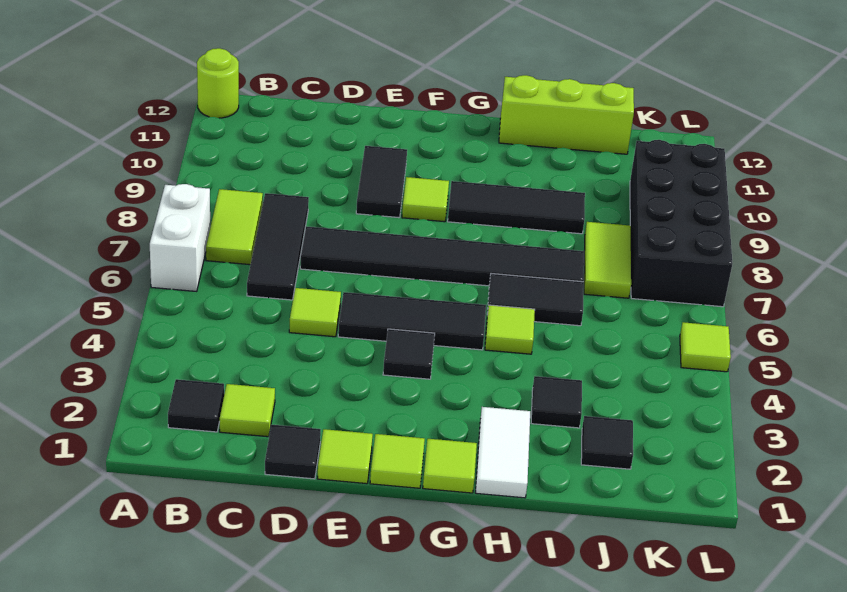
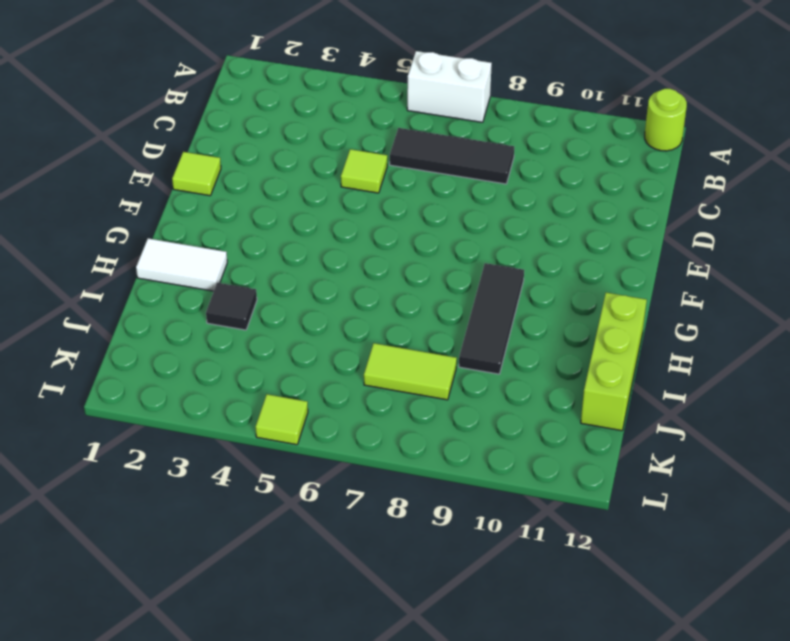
none -> black tile B2 level 1
none -> lime tile B7:B8 level 1
none -> lime tile C2 level 1

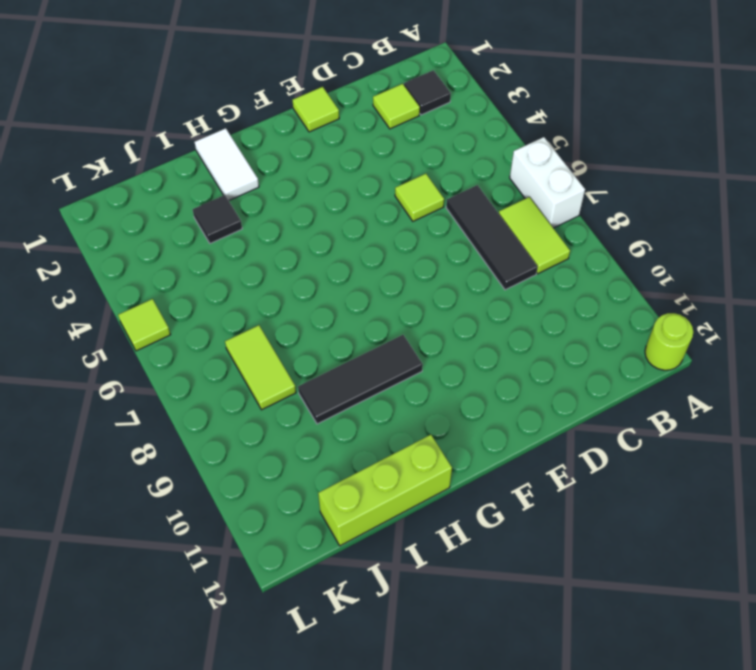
none -> black tile D1 level 1
none -> black tile D7:I7 level 1
none -> black tile E5:G5 level 1

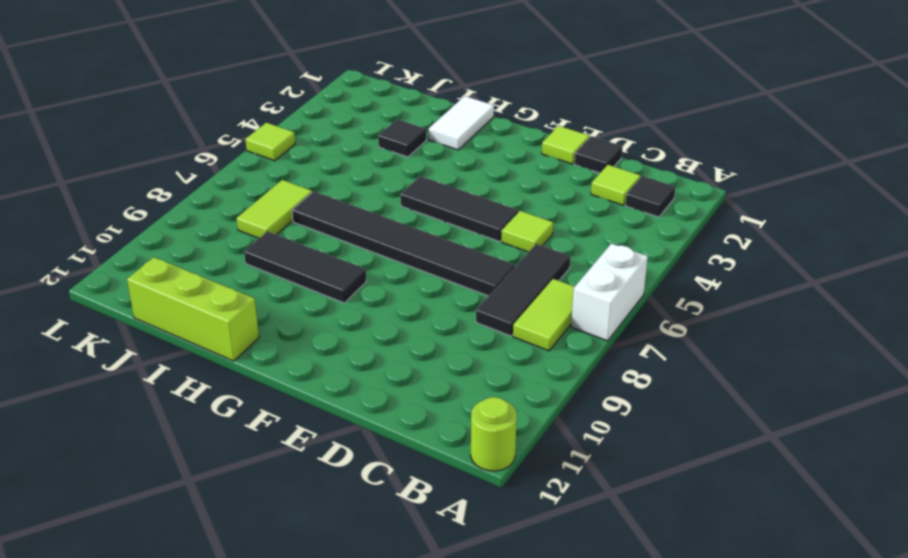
none -> black tile E9:E10 level 1
none -> lime tile F1 level 1
none -> black tile F4 level 1

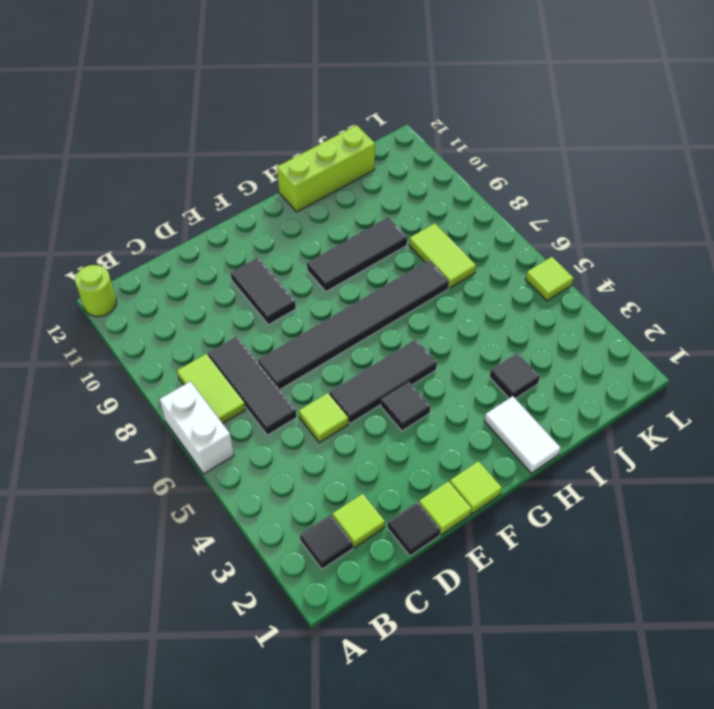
none -> lime tile F9 level 1
none -> lime tile G1 level 1
none -> lime tile H5 level 1

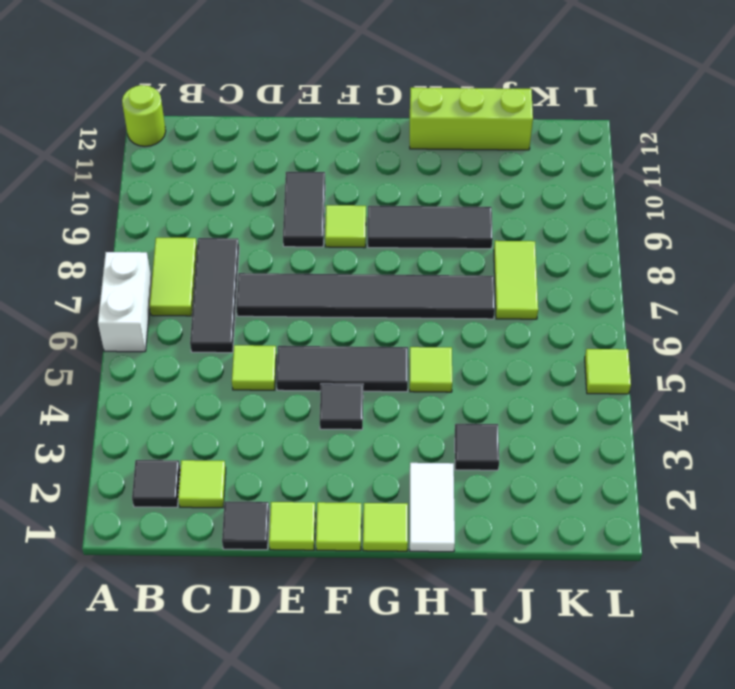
none -> black tile H6:I6 level 1
none -> black tile J2 level 1
none -> black brick K7:L10 level 1

